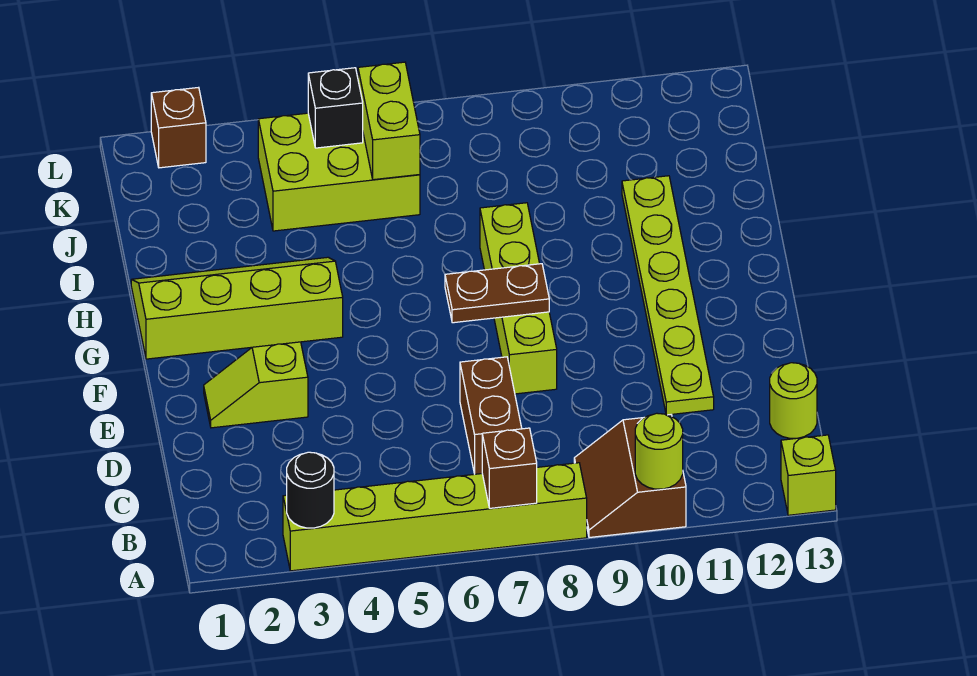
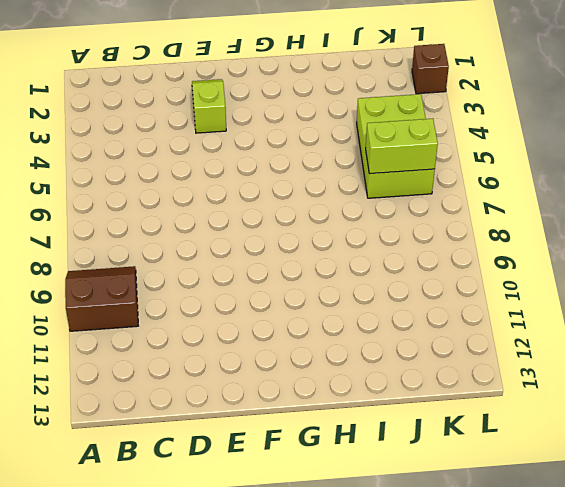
none -> lime brick A3:A8 level 1
none -> lime brick A13 level 1
none -> brown brick C7:D7 level 1

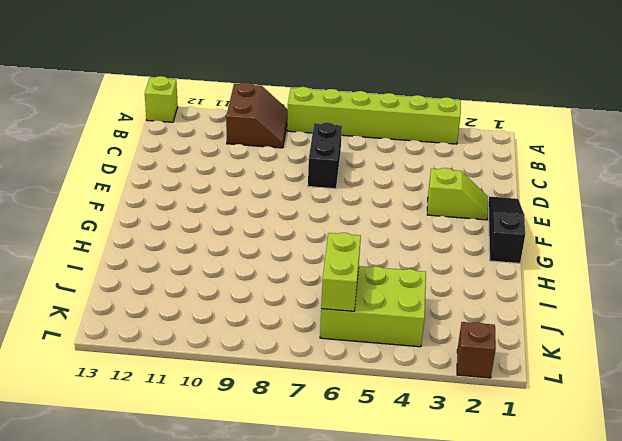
black brick C7:D7 level 1 -> brown brick C7:D7 level 1
black slope E1:G1 level 1 top G -> lime slope G1:H4 level 1 top G
none -> lime round brick C13 level 1
none -> lime plate D11:I11 level 1
none -> lime brick E8:H8 level 1

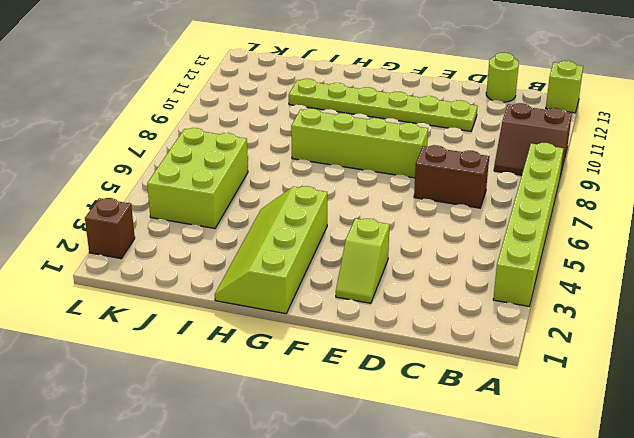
none -> black round brick A3 level 2
none -> brown brick A7 level 2
none -> lime round brick A10 level 2

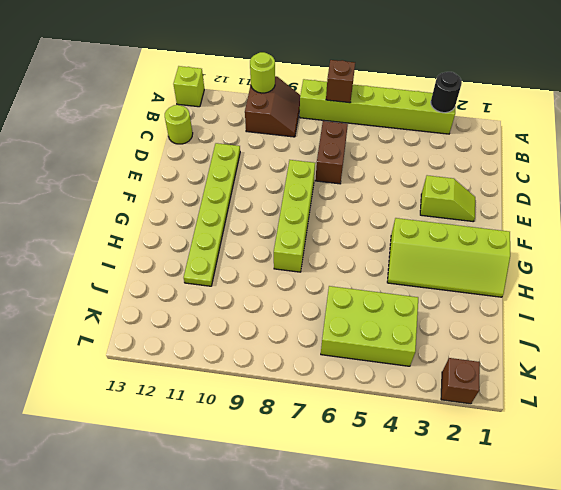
none -> brown plate F7:F8 level 2
none -> lime brick J6:K6 level 2
none -> black brick K5 level 2

